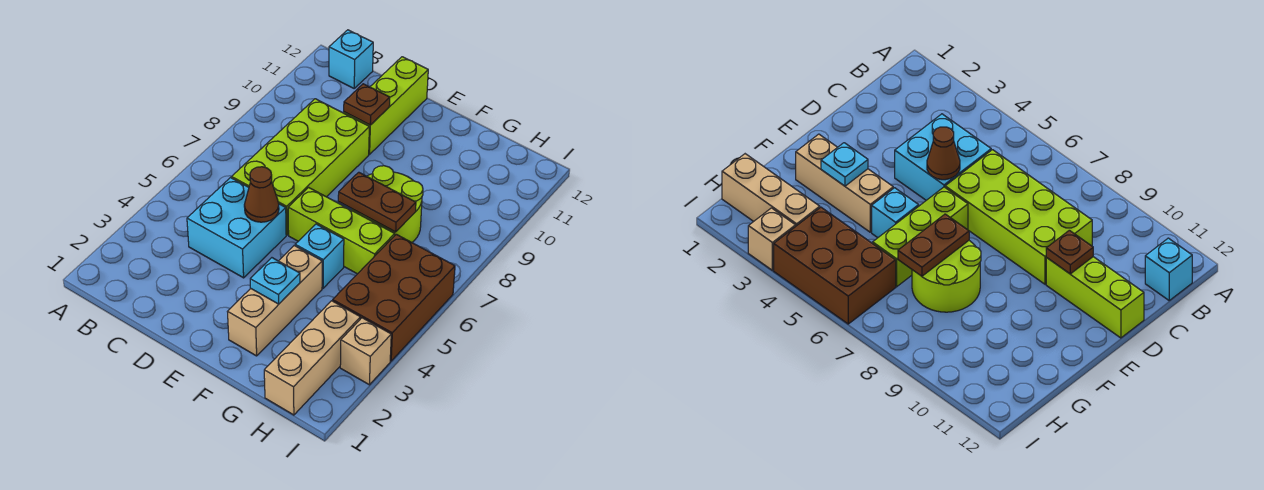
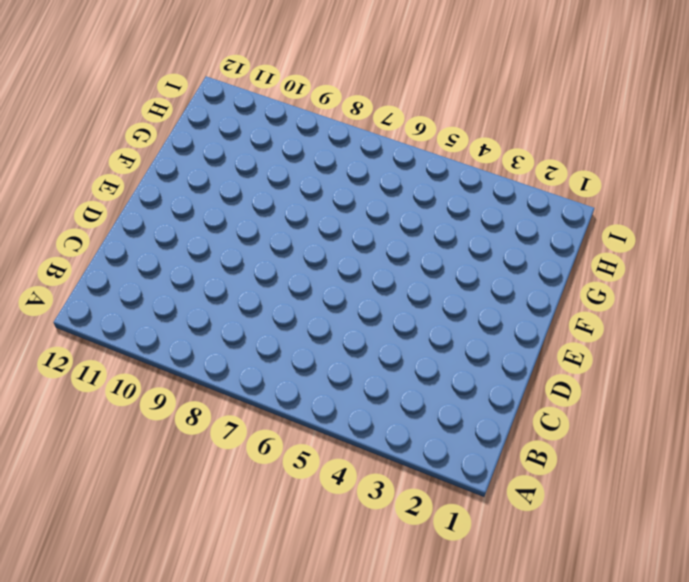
none -> cyan brick B12 level 1
none -> cyan brick C4:D5 level 1
none -> lime brick C6:D9 level 1

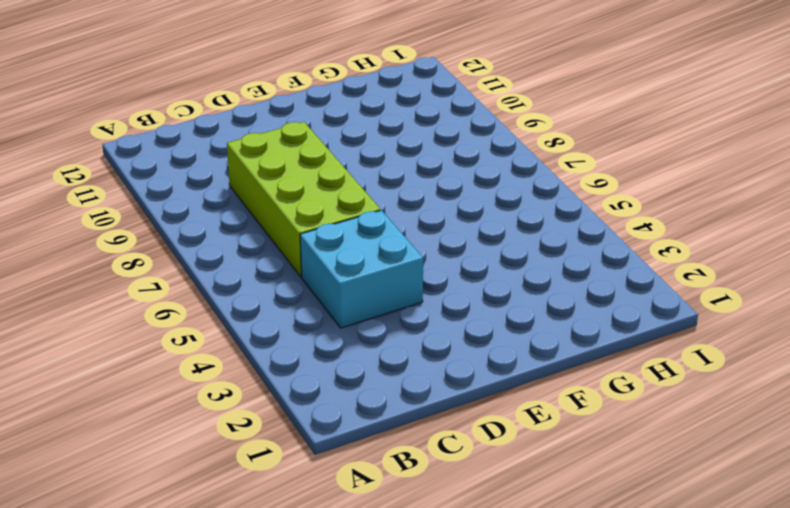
none -> cyan brick B12 level 1
none -> lime brick D10:D12 level 1
none -> lime brick E6:G6 level 1

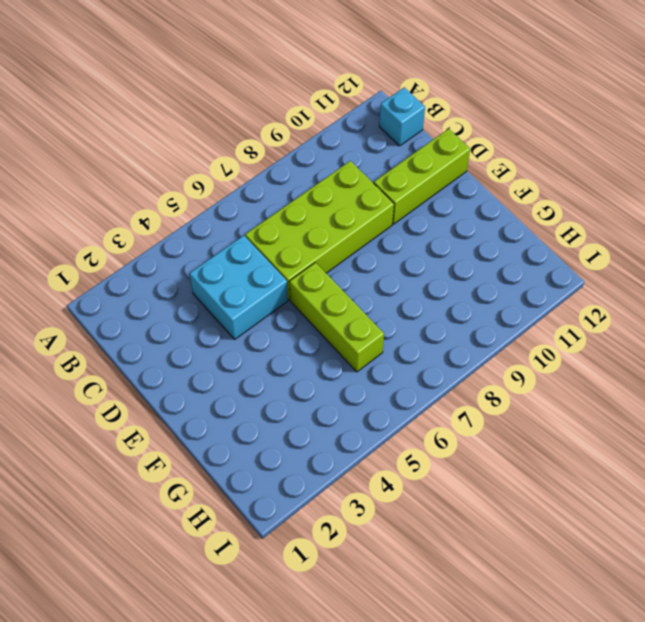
none -> tan brick F2:F4 level 1
none -> cyan brick F5 level 1
none -> lime round brick F7:G8 level 1

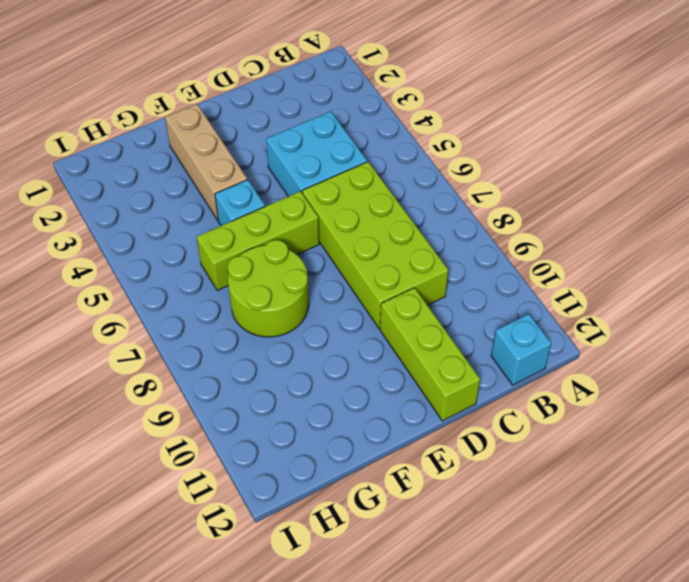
none -> tan brick H1:H3 level 1
none -> brown brick H4:I6 level 1
none -> tan brick I3 level 1

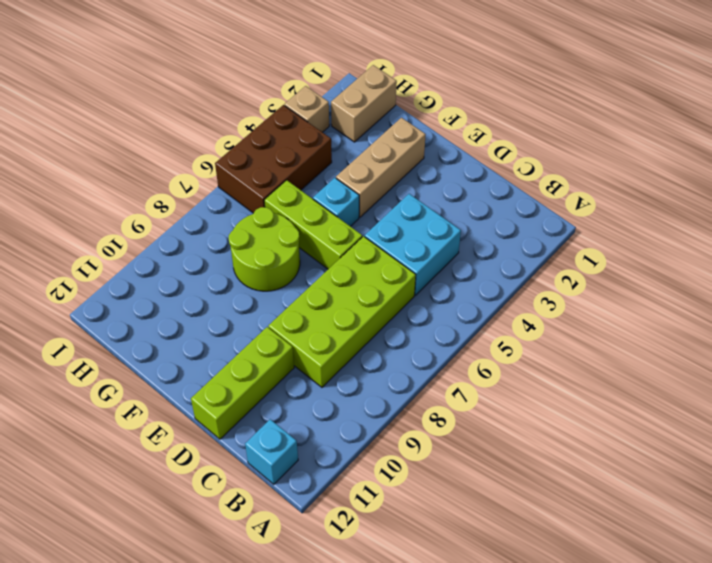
tan brick H1:H2 level 1 -> tan brick H1:H3 level 1
none -> brown cone D5 level 2
none -> brown plate D10 level 2
none -> cyan plate F3 level 2

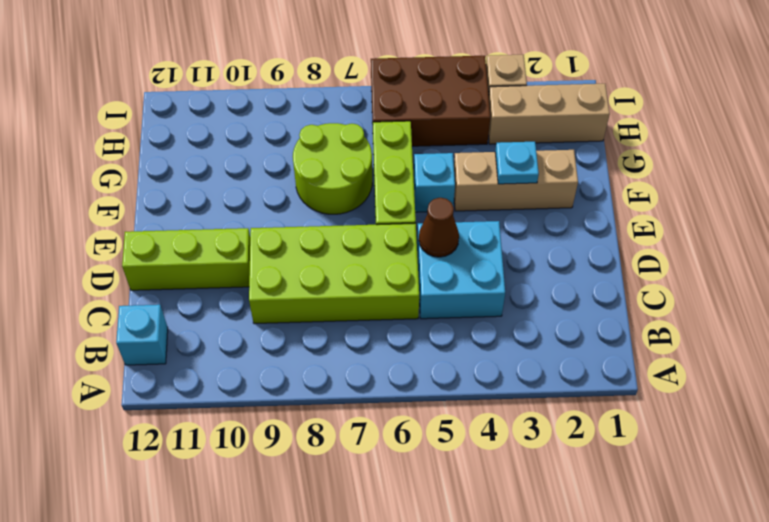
none -> brown plate D10 level 2
none -> brown plate F7:G7 level 2

